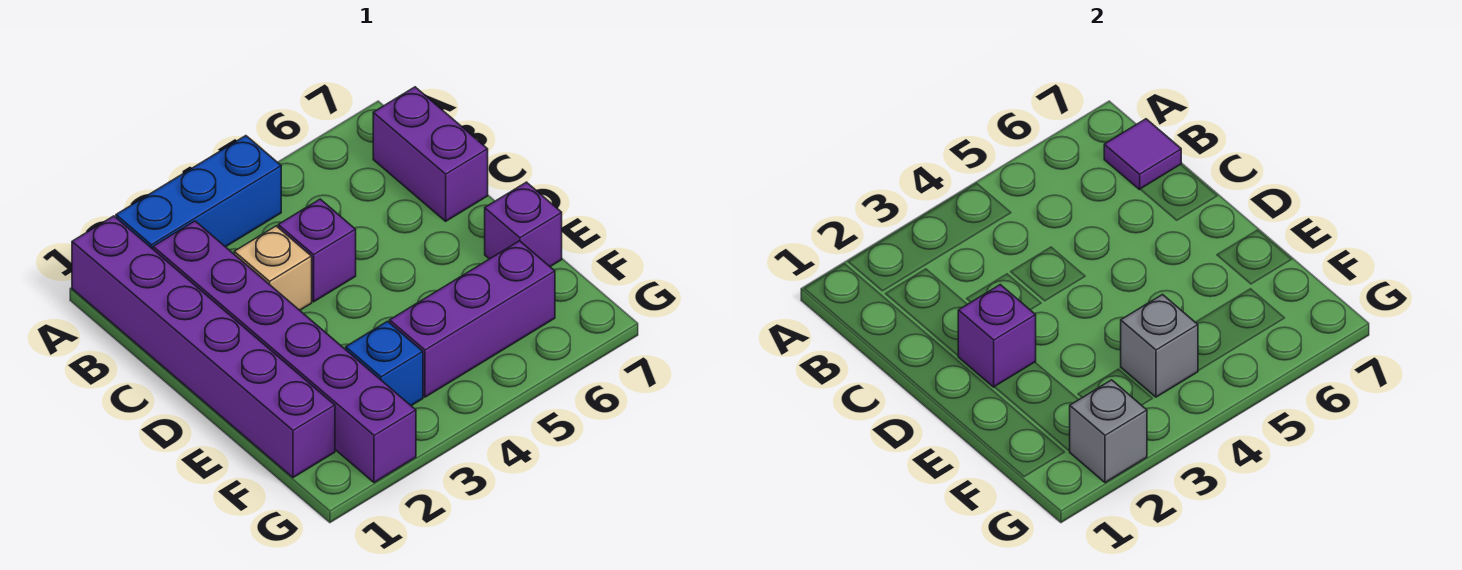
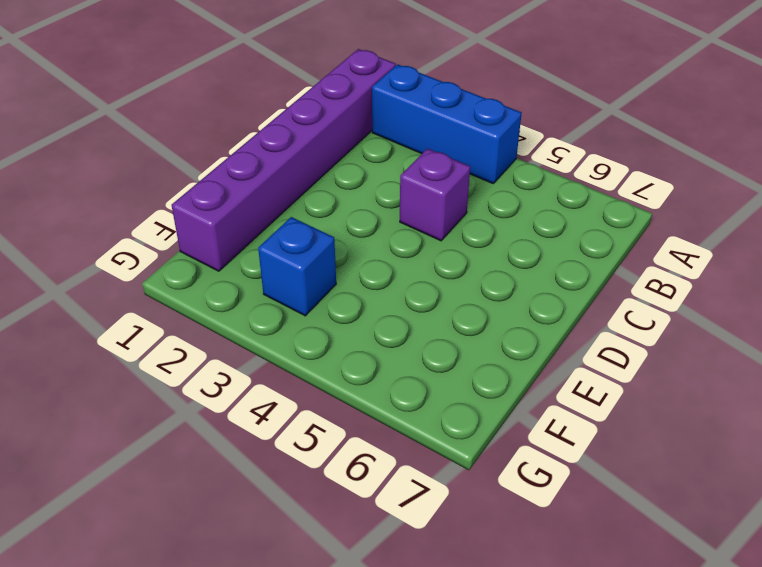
none -> purple brick B2:G2 level 1
none -> purple brick B7:C7 level 1
none -> tan brick C3 level 1

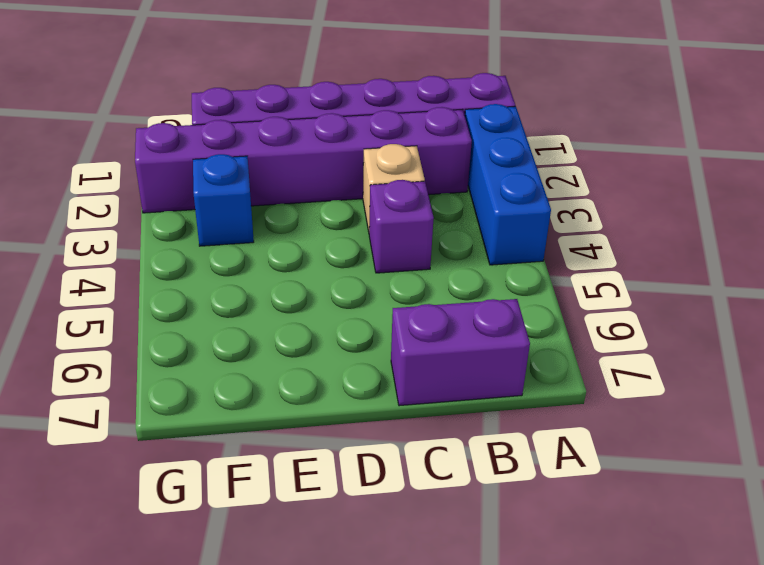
none -> purple brick E7 level 1
none -> purple brick F4:F6 level 1
none -> purple tile B7 level 2

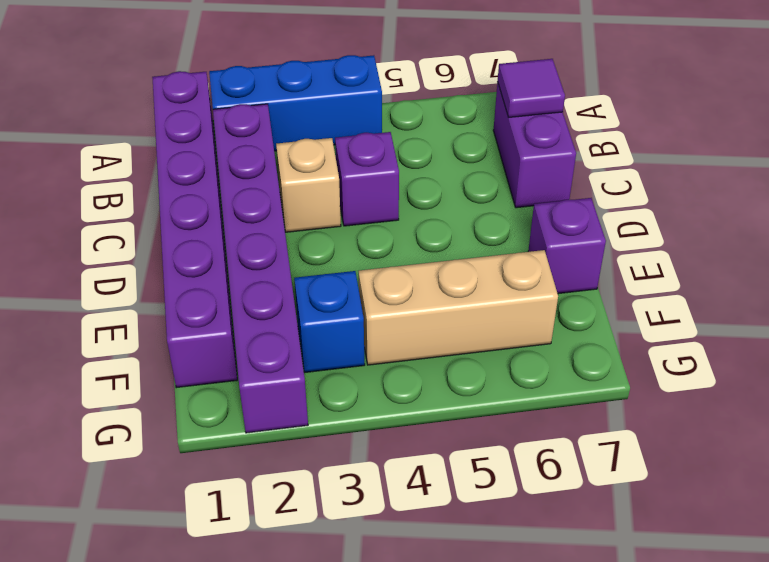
tan brick F4:F6 level 1 -> purple brick F4:F6 level 1
none -> purple brick D2 level 2
none -> grey brick F4 level 2
none -> grey brick G2 level 2

